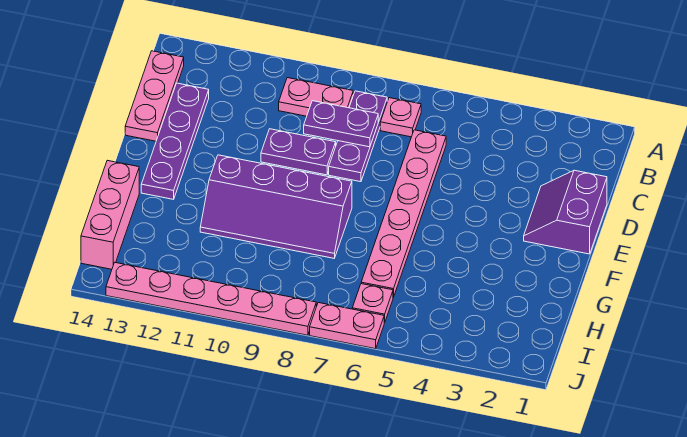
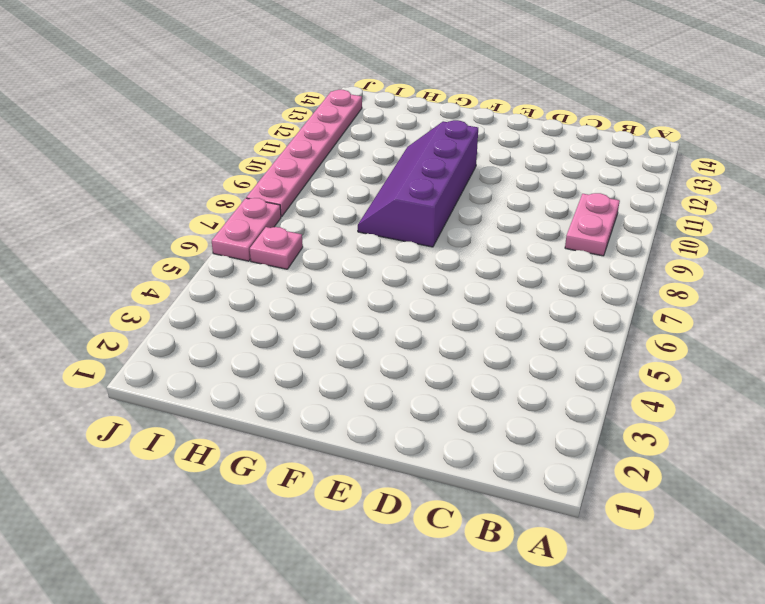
none -> pink plate B7 level 1
none -> purple plate B8:D8 level 1
none -> pink plate B14:D14 level 1

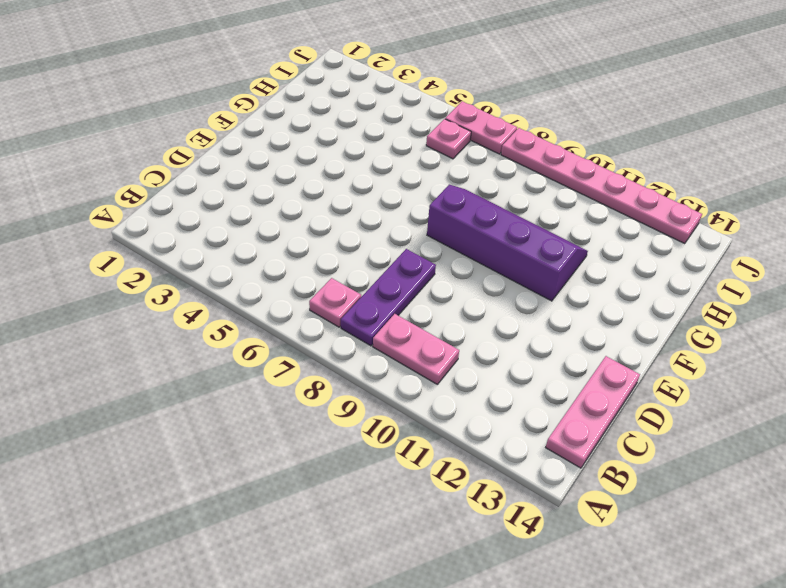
none -> pink plate C6:H6 level 1
none -> purple plate C13:F13 level 1
none -> purple slope D1:E2 level 1 top 1

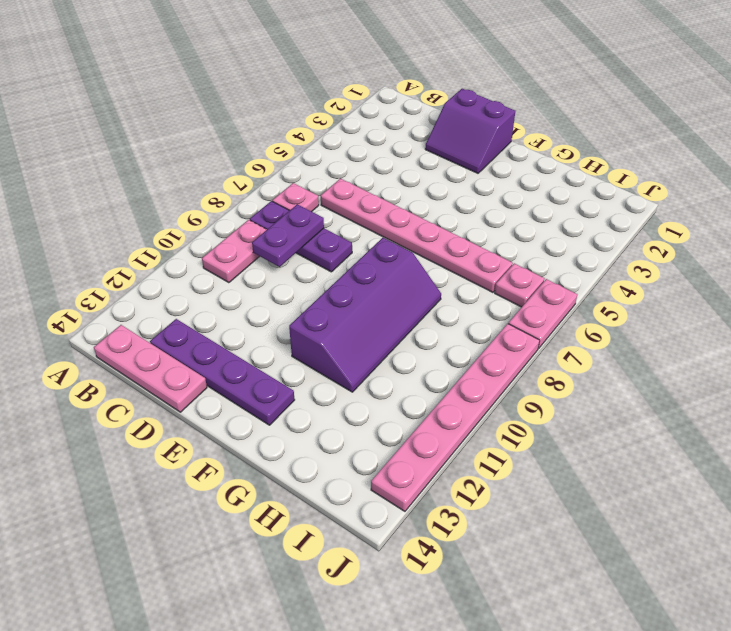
none -> purple plate D9:D10 level 1
none -> pink brick G14:I14 level 1

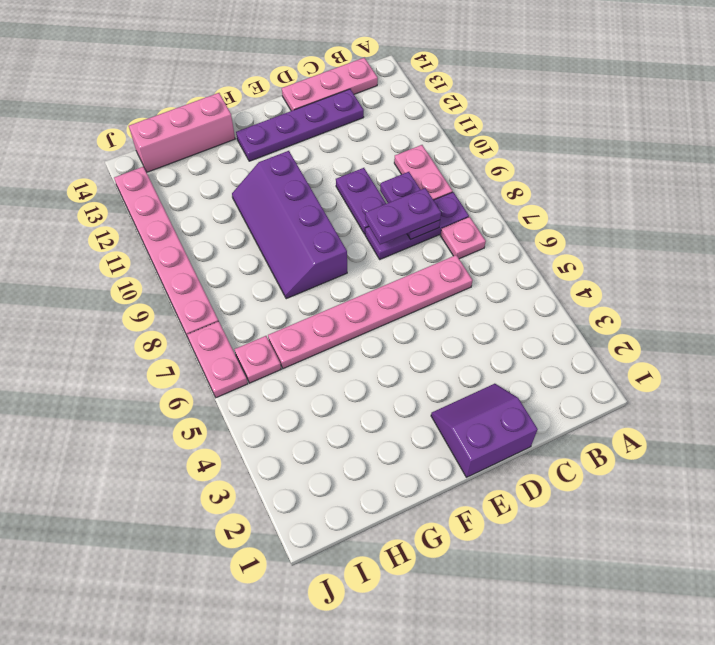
purple plate C8:D8 level 3 -> none

